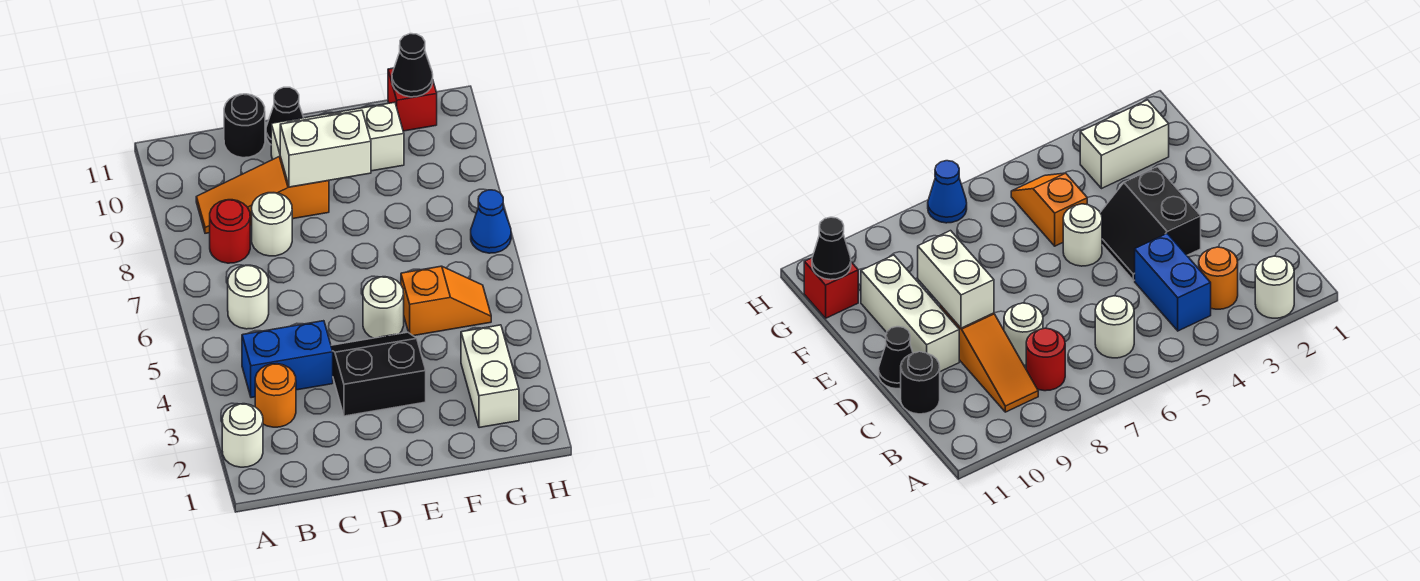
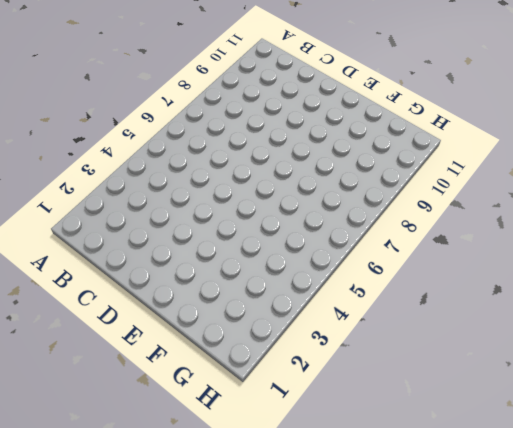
none -> white round brick A2 level 1
none -> orange round brick B3 level 1
none -> blue brick B4:C4 level 1

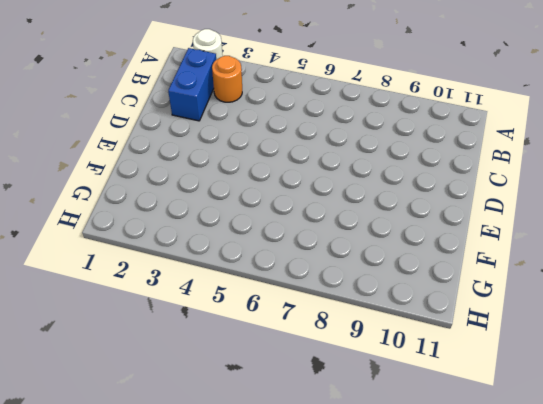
blue brick B2:C2 level 1 -> blue brick B4:C4 level 1
none -> white round brick B6 level 1
none -> red round brick B8 level 1
none -> orange slope B9:D9 level 1 top D

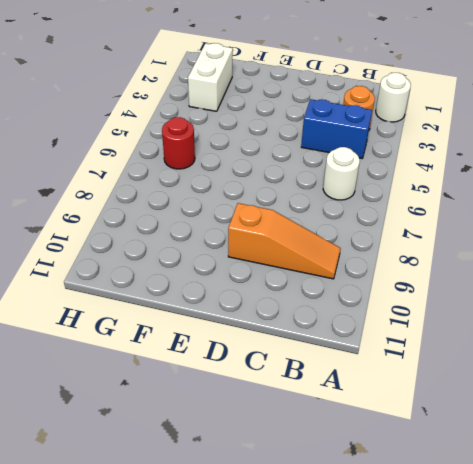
red round brick G6 level 1 -> red round brick B8 level 1
none -> white round brick C8 level 1
none -> black round brick C11 level 1
none -> black slope D3:E4 level 1 top 3

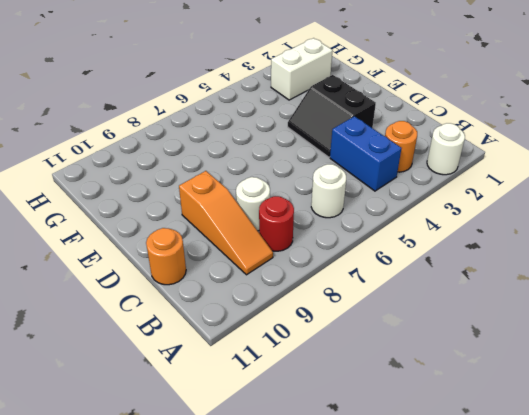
orange round brick C11 level 1 -> black round brick C11 level 1
none -> white brick D10:F10 level 1
none -> black cone D11 level 1
none -> white round brick E5 level 1

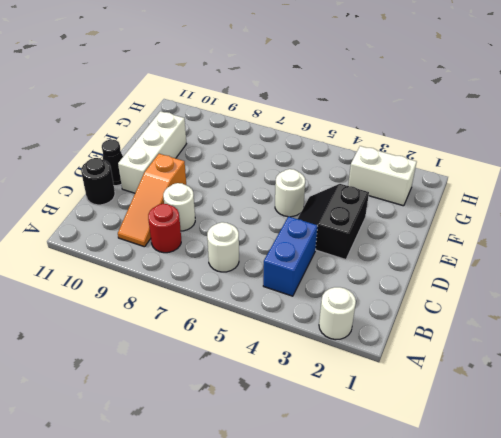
none -> orange round brick B3 level 1
none -> orange slope F5:G5 level 1 top F
none -> red brick G11 level 1

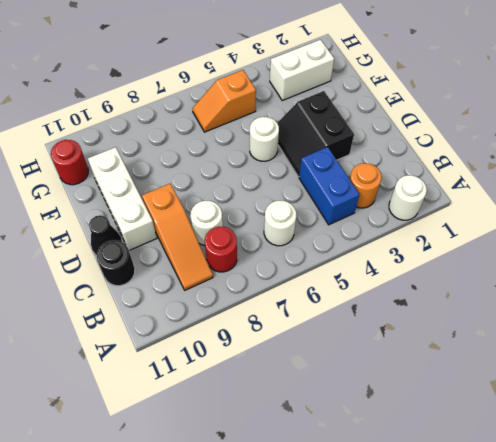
orange slope G5:G6 level 1 top 5 -> orange slope F5:G5 level 1 top F
red round brick G11 level 1 -> red brick G11 level 1
none -> blue cone H7 level 1
none -> white brick D9:E9 level 2
none -> black cone G11 level 2

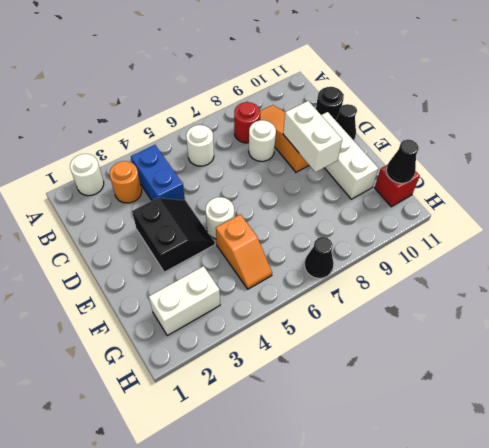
black cone H7 level 1 -> blue cone H7 level 1

